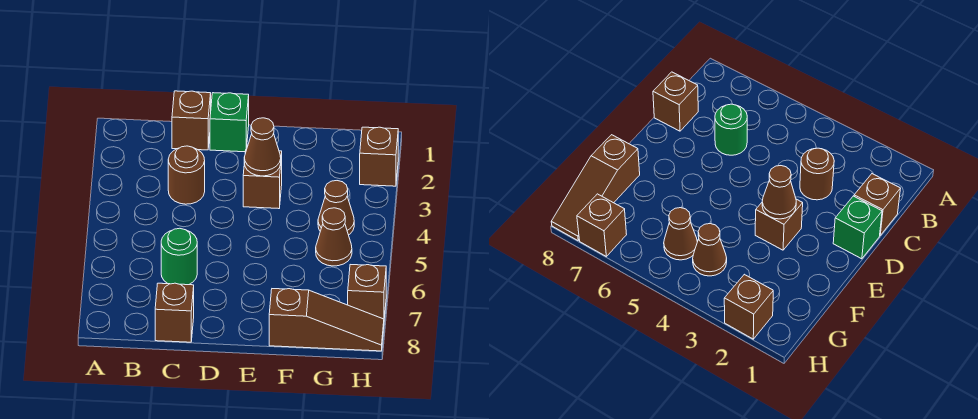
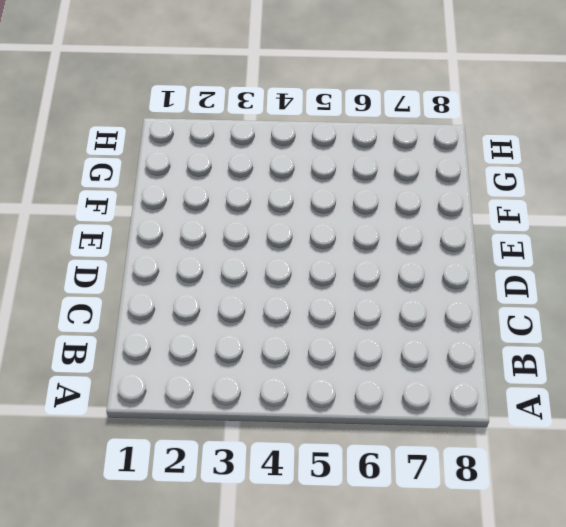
none -> brown brick C1 level 1
none -> brown round brick C3 level 1
none -> green round brick C6 level 1

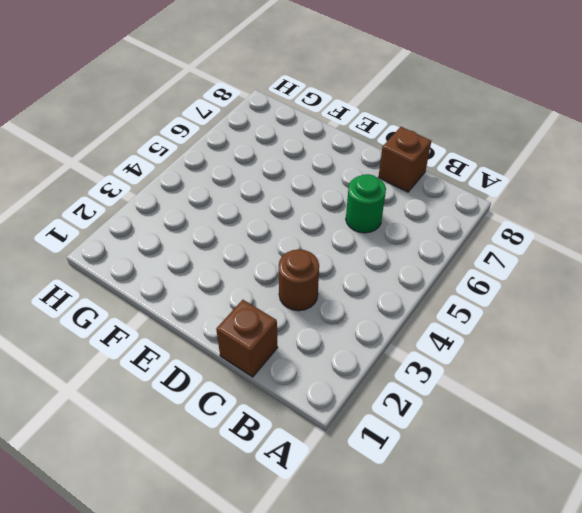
none -> green brick D1 level 1
none -> brown brick E3 level 1
none -> brown slope F8:H8 level 1 top F

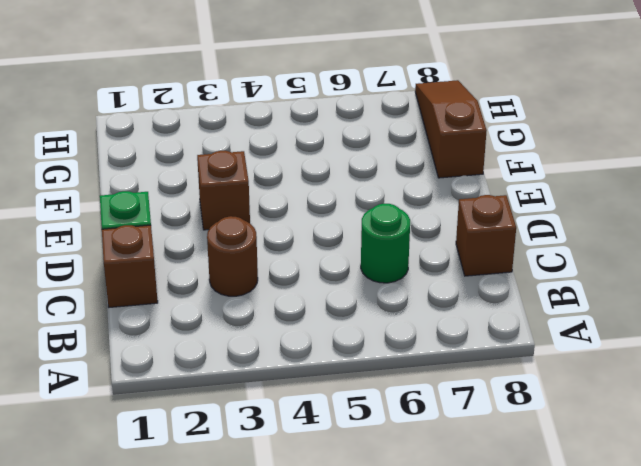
none -> brown cone G4 level 1
none -> brown cone G5 level 1
none -> brown brick H2 level 1

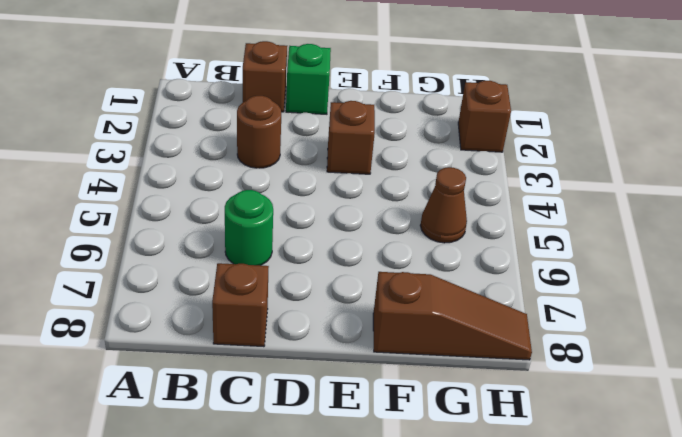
none -> brown cone G4 level 1
none -> brown brick H7 level 1
none -> brown cone E3 level 2

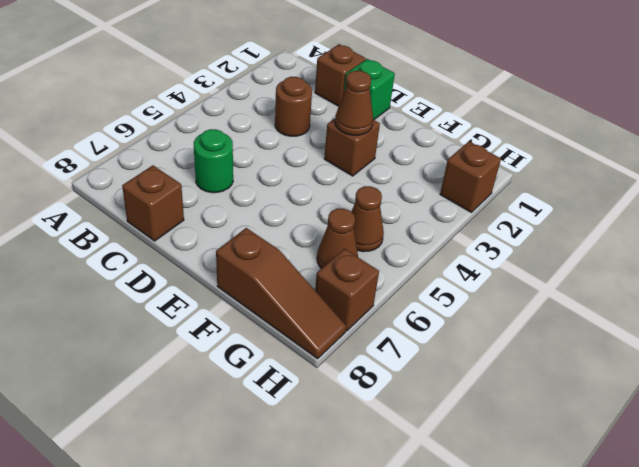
brown cone G6 level 1 -> brown cone G4 level 1

